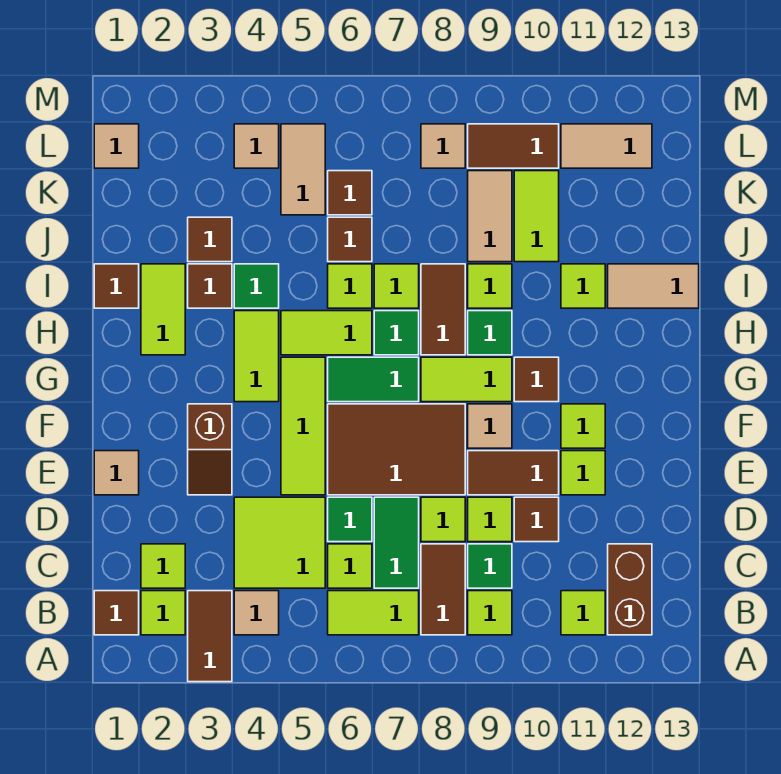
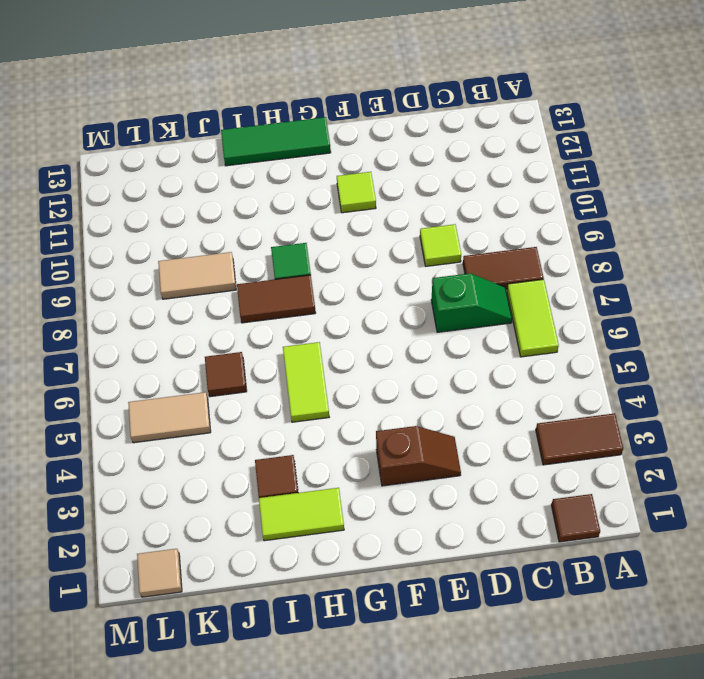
green slope C7:D7 level 1 top D -> green tile C7:D7 level 1
green tile G13:I13 level 1 -> tan tile I12:I13 level 1
none -> lime tile B2 level 1
none -> tan tile B4 level 1
none -> lime tile B9 level 1
none -> lime tile B11 level 1

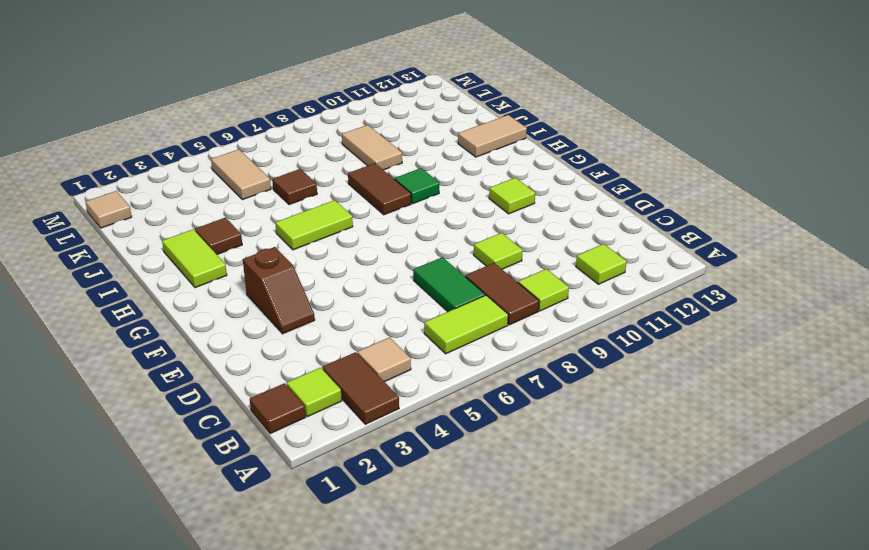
none -> brown brick B12:C12 level 1
none -> lime tile C2 level 1
none -> lime tile C4:D5 level 1
none -> lime tile C6 level 1

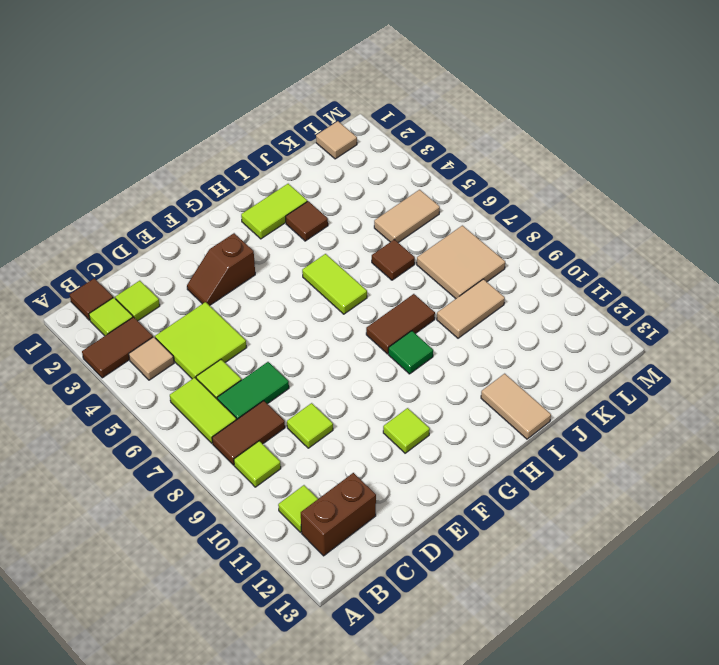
tan tile K7:L8 level 1 -> tan tile L8 level 1
none -> green tile C9 level 1
none -> green tile D6 level 1
none -> lime tile D8 level 1
none -> brown tile D10 level 1

